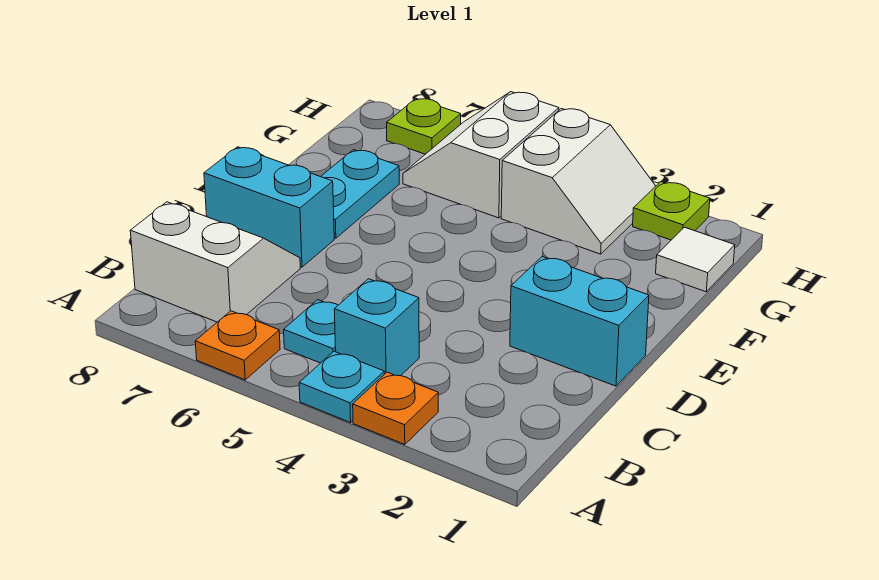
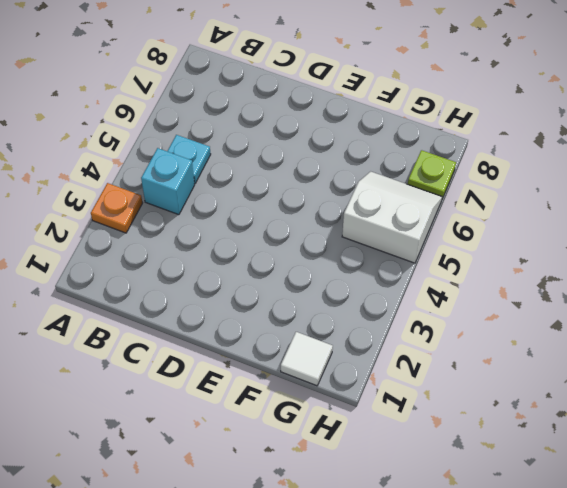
none -> cyan plate A4 level 1
none -> orange plate A6 level 1
none -> white slope B7:C8 level 1 top B

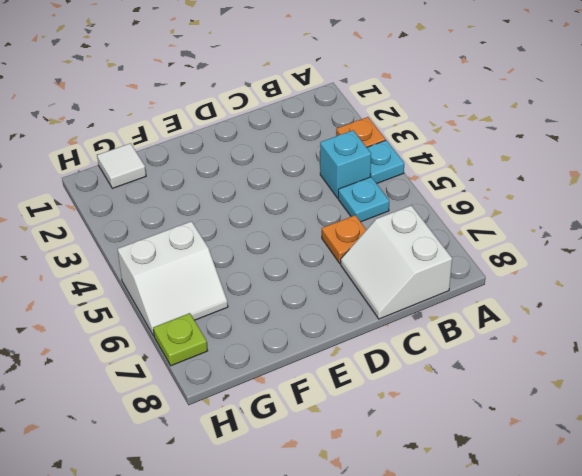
orange plate C6 level 1 -> orange plate A6 level 1
none -> cyan brick D1:D2 level 1
none -> cyan brick D7:D8 level 1
none -> cyan plate E7:F7 level 1

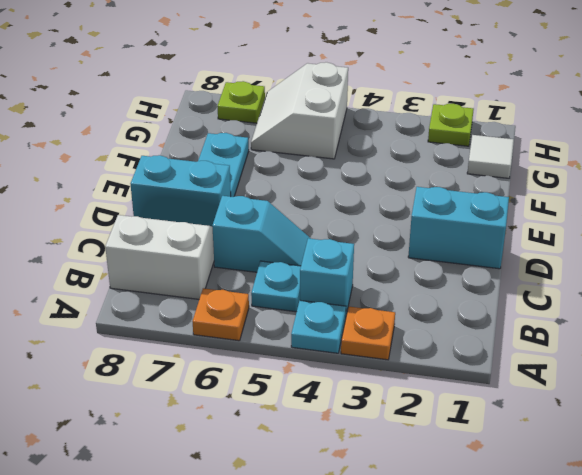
cyan slope C5:C6 level 1 top 6 -> none
none -> white slope G3:H4 level 1 top 4

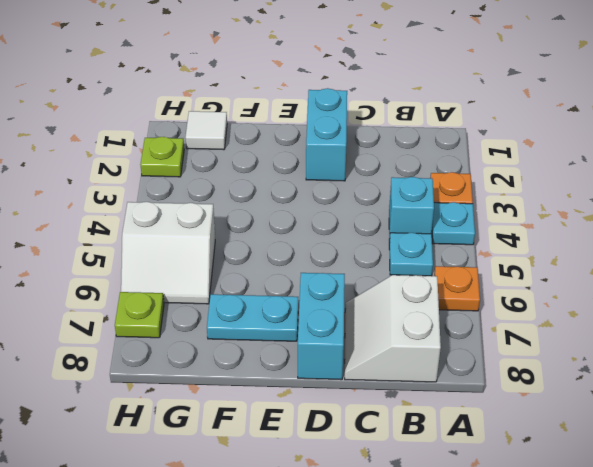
none -> white slope G3:H4 level 1 top 4

